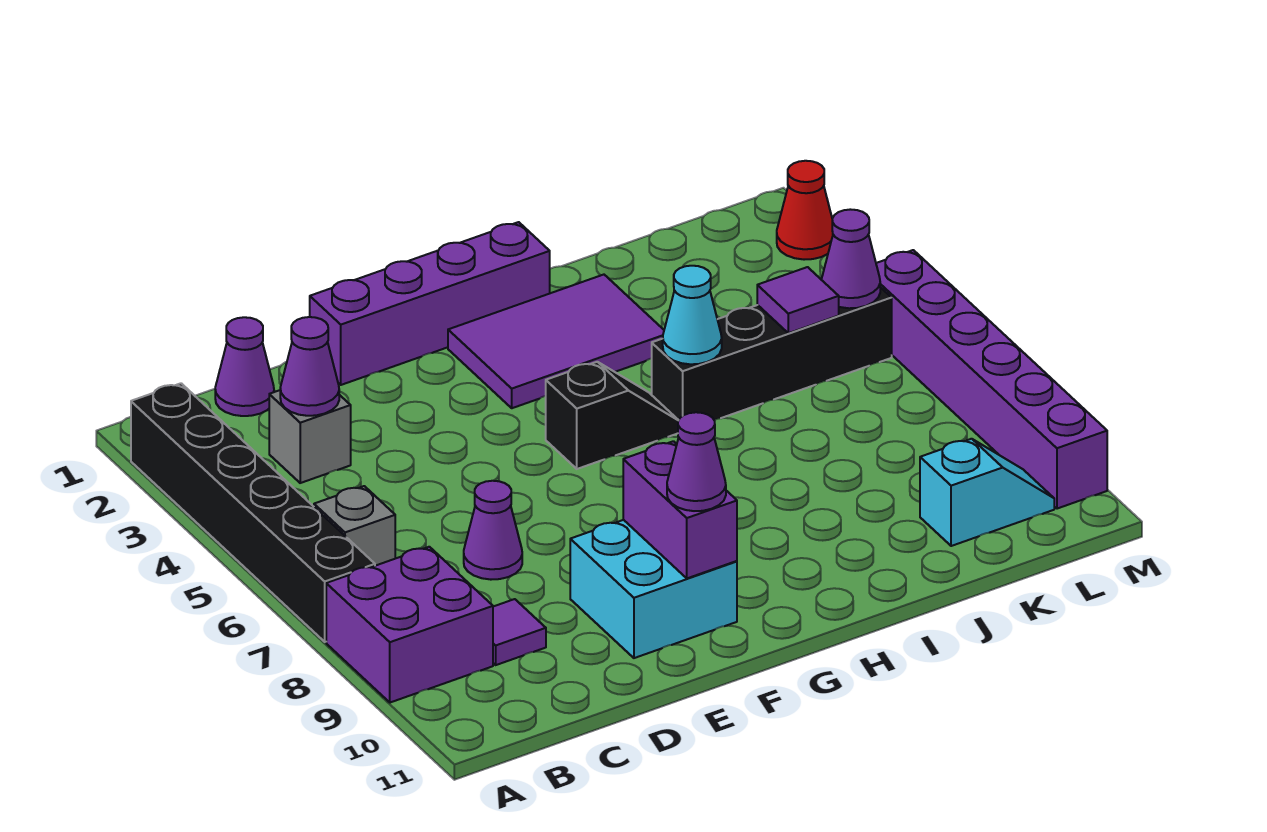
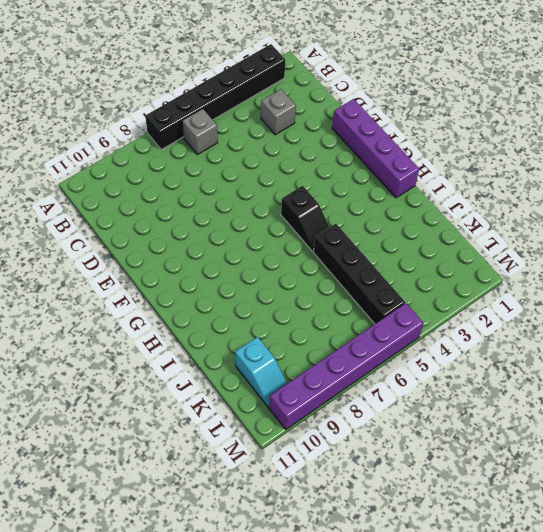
none -> purple brick A8:B9 level 1
none -> purple cone C1 level 1
none -> purple tile C9 level 1

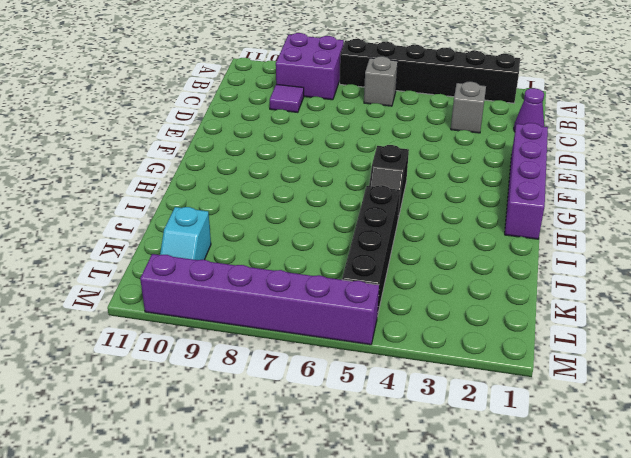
none -> purple cone D7 level 1
none -> cyan brick E9:F10 level 1
none -> purple tile G2:I3 level 1

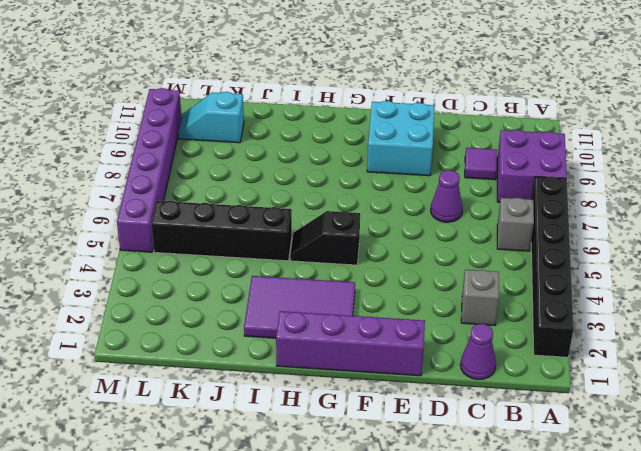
none -> red cone M2 level 1
none -> purple cone C3 level 2
none -> purple brick F9:F10 level 2

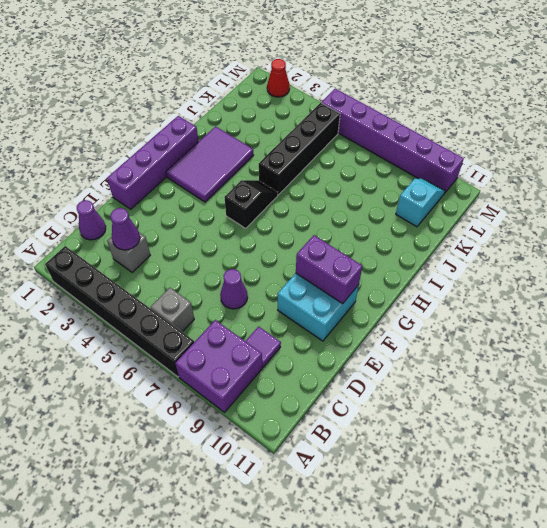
none -> cyan cone I5 level 2
none -> purple tile K5 level 2
none -> purple cone L5 level 2

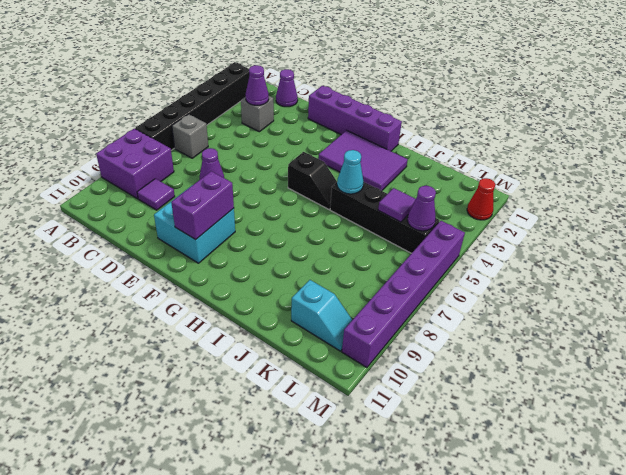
none -> purple cone F10 level 3

